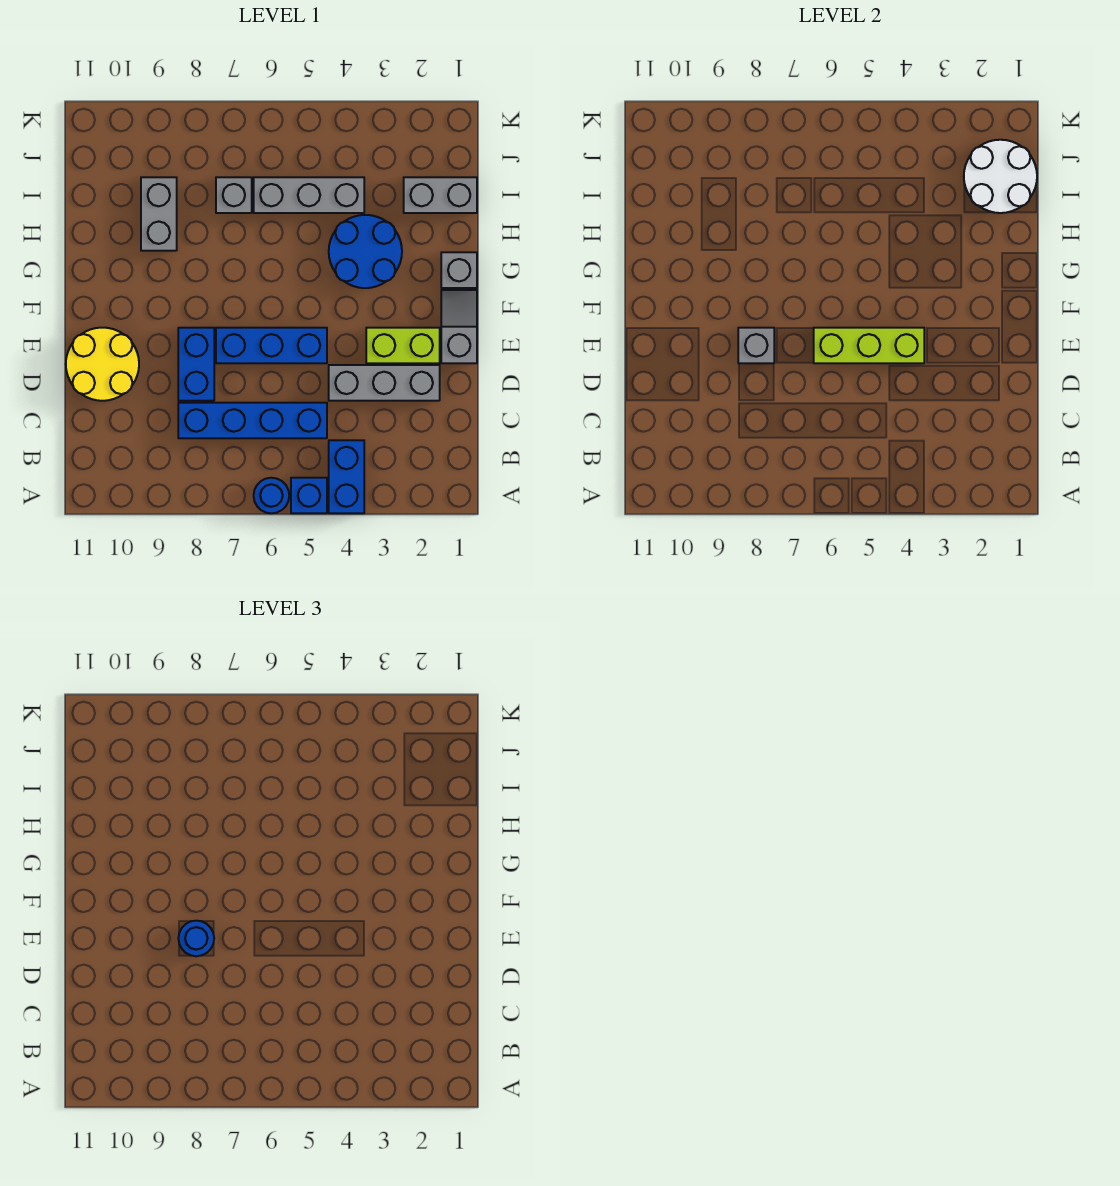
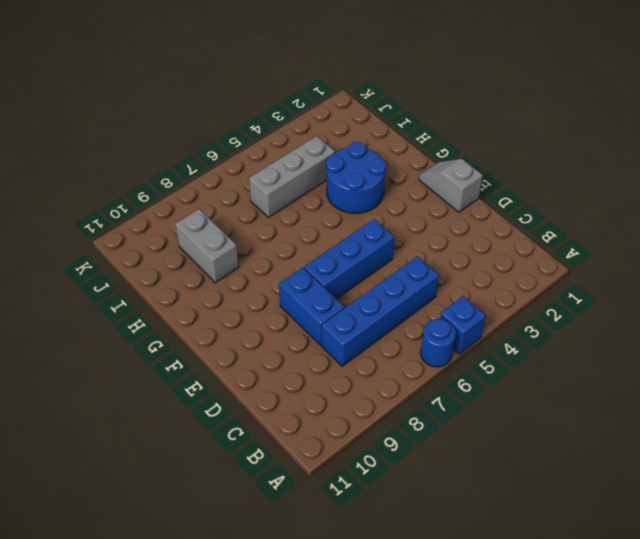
none -> blue brick A4:B4 level 1
none -> grey brick D2:D4 level 1
none -> yellow round brick D10:E11 level 1

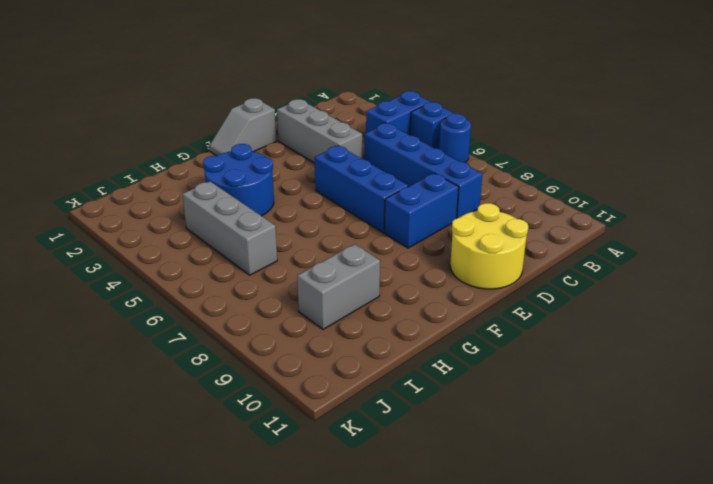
none -> lime brick E2:E3 level 1
none -> grey brick G1 level 1
none -> grey brick I1:I2 level 1

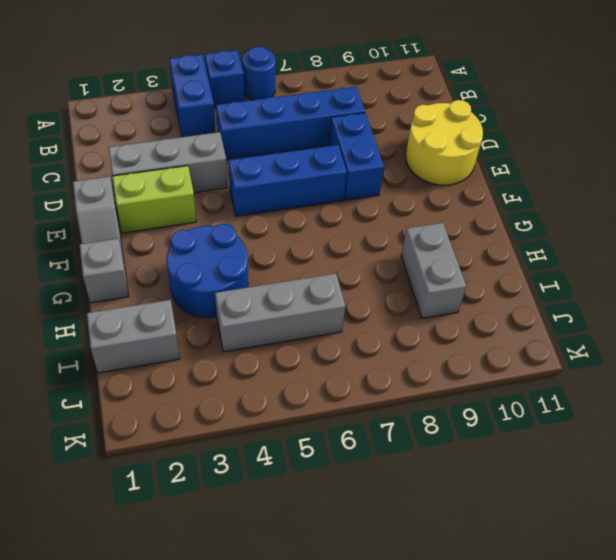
none -> grey brick I7 level 1
none -> lime brick E4:E6 level 2
none -> grey brick E8 level 2

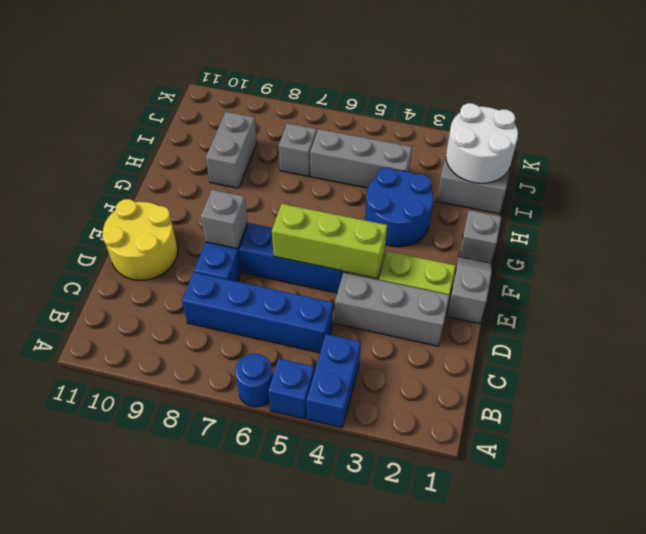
none -> blue round brick E8 level 3

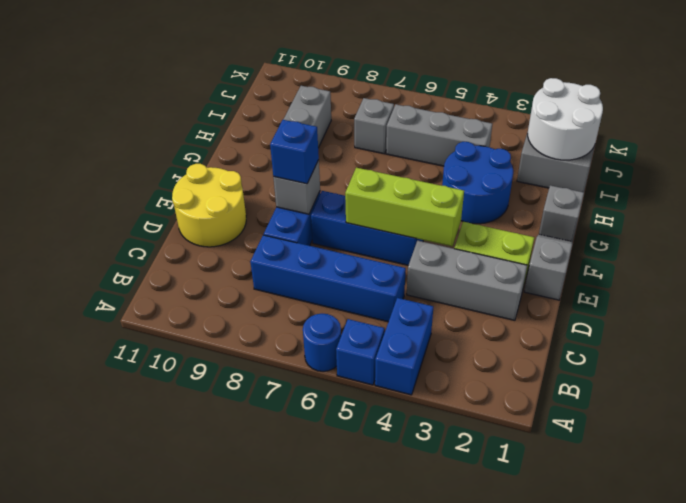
blue brick E8 level 3 -> blue round brick E8 level 3

